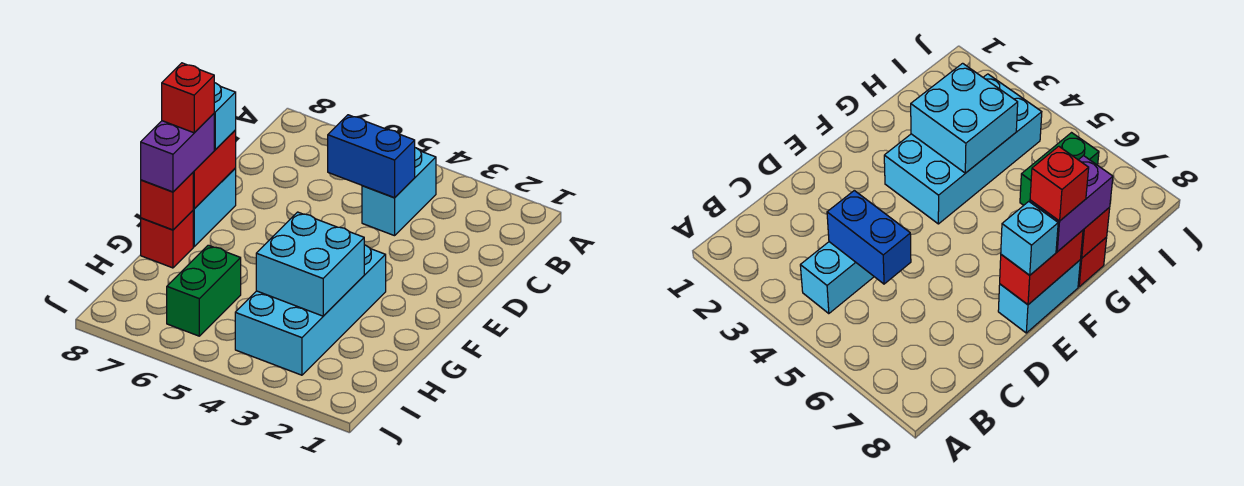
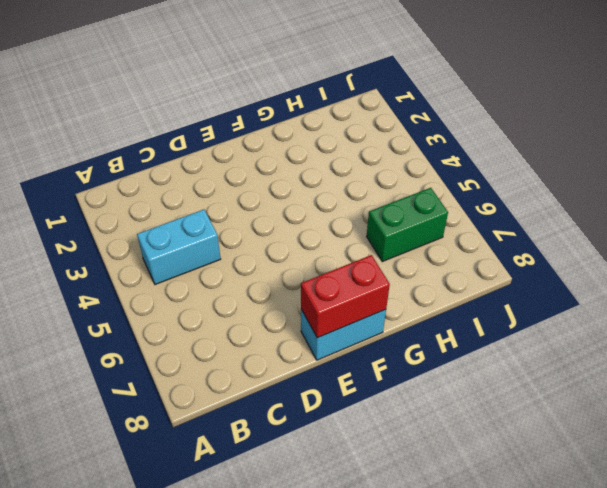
none -> cyan brick F3:I4 level 1
none -> red brick G8 level 1
none -> blue brick C4:C5 level 2

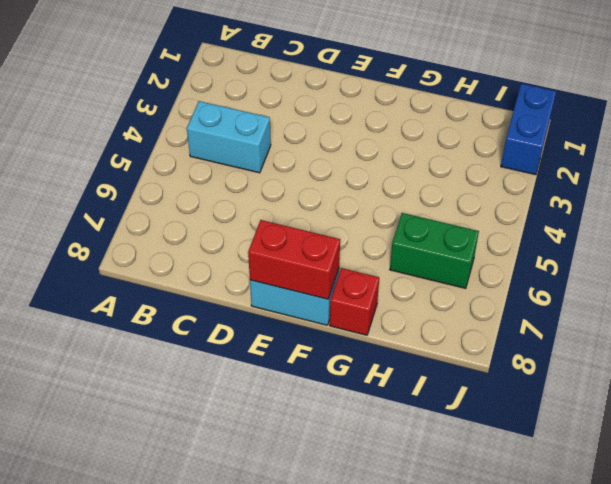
blue brick J1:J2 level 1 -> blue brick C4:C5 level 2
none -> cyan brick F3:I4 level 1
none -> cyan brick G3:H4 level 2
none -> red brick G8 level 2

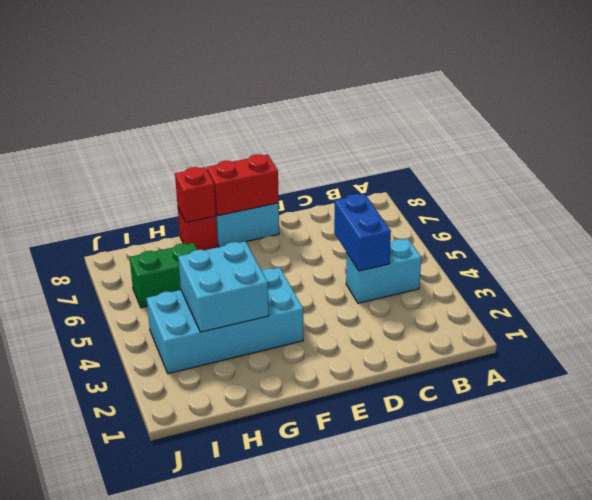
none -> cyan brick E8 level 3
none -> purple brick F8:G8 level 3
none -> red brick F8 level 4

